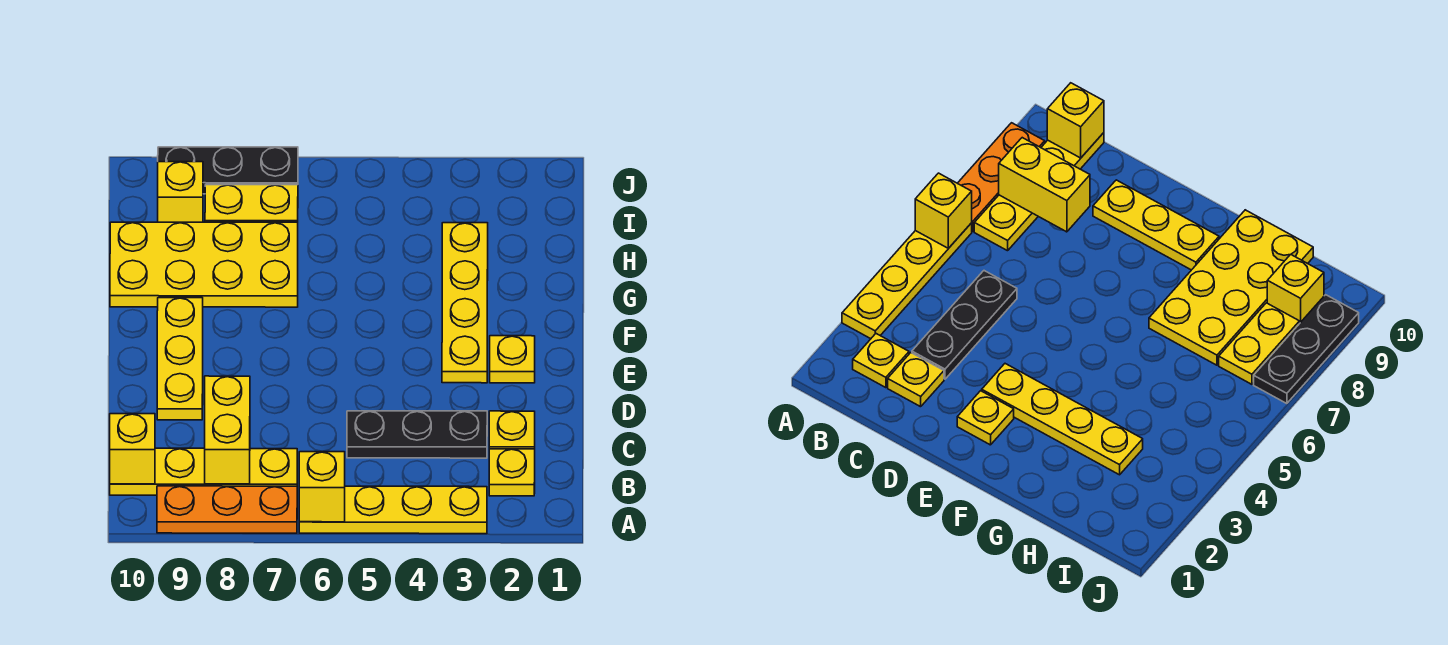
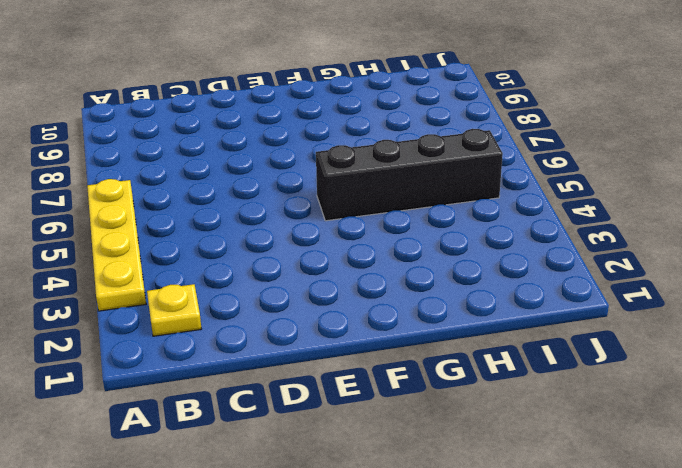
black brick F5:I5 level 1 -> none
none -> orange plate A7:A9 level 1
none -> yellow plate B7:B10 level 1
none -> yellow plate C2 level 1

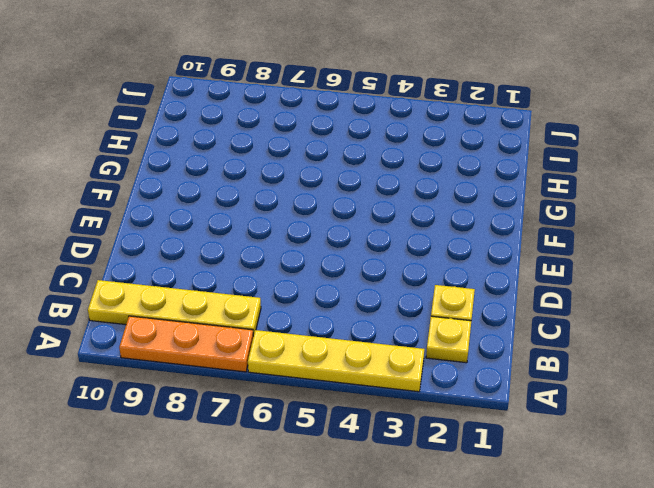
none -> black plate C3:C5 level 1
none -> yellow plate D9:F9 level 1
none -> yellow plate E2 level 1

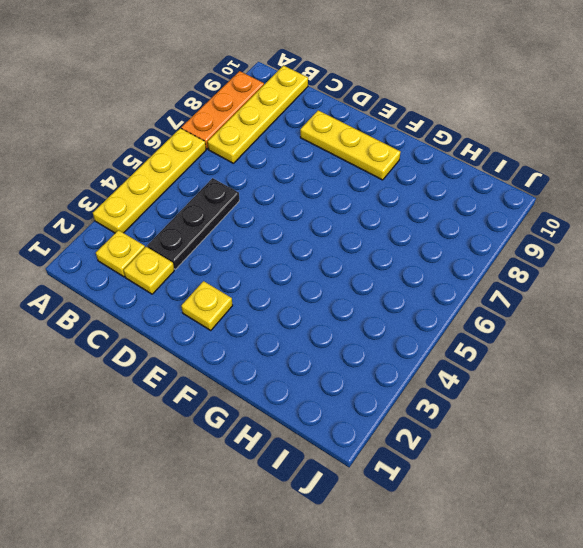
none -> yellow plate E3:H3 level 1
none -> yellow plate G7:H10 level 1
none -> yellow plate I7:I8 level 1

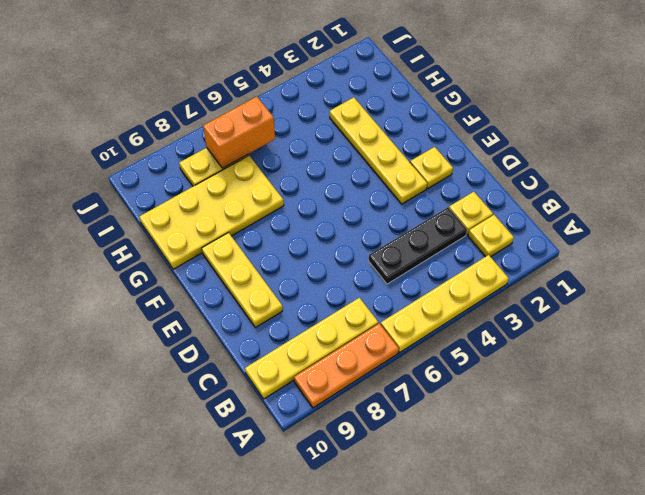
orange brick I6:I7 level 2 -> none
none -> yellow brick I9 level 1
none -> black plate J7:J9 level 1
none -> yellow brick A6 level 2

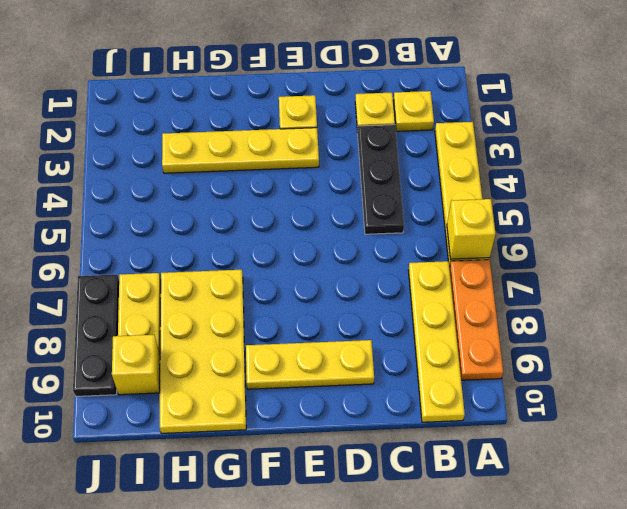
none -> yellow brick B8:C8 level 2
none -> yellow brick B10 level 2

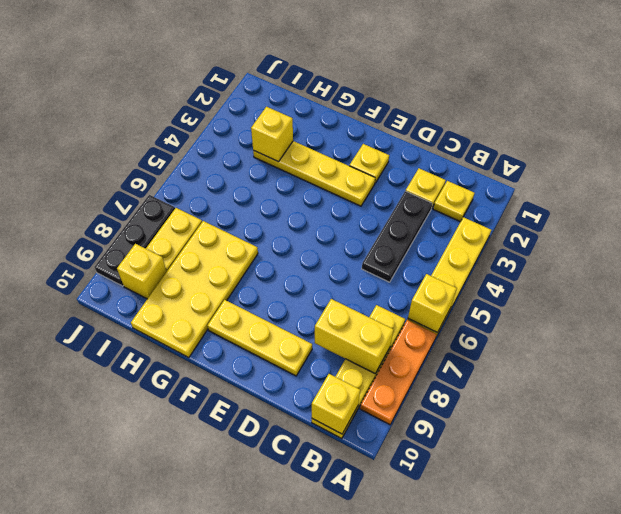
yellow brick H3 level 2 -> none

